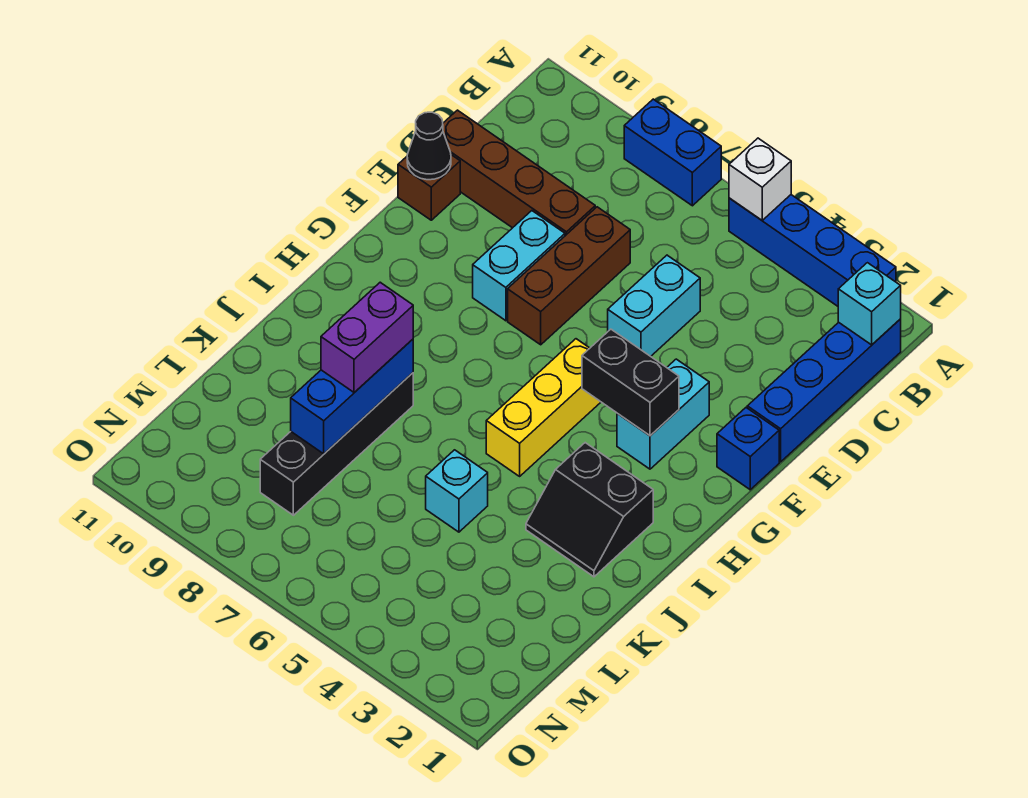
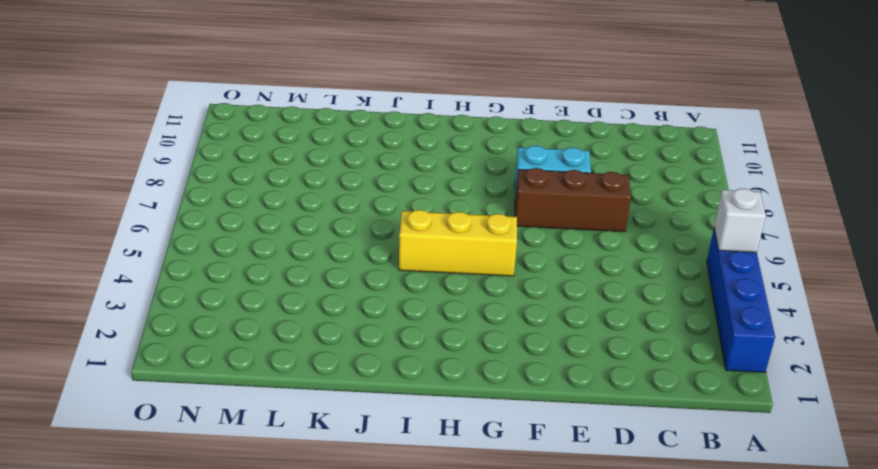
none -> blue brick A7:A8 level 1
none -> blue brick B1:E1 level 1
none -> cyan brick D5:E5 level 1

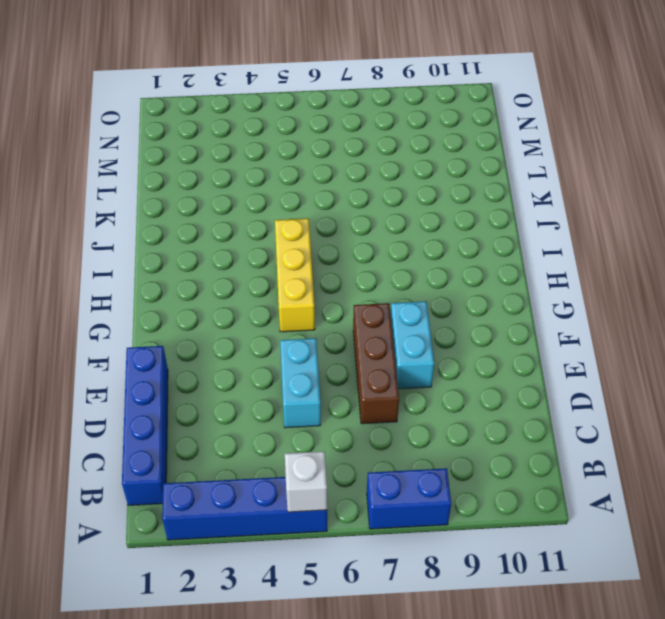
none -> brown brick D8:D11 level 1
none -> brown brick E11 level 1
none -> blue brick F1 level 1

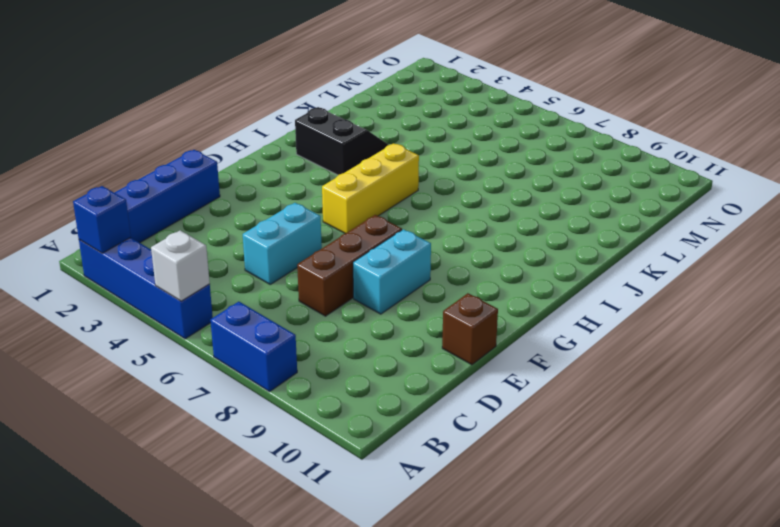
blue brick A2 level 2 -> blue brick F1 level 1
none -> brown brick D8:D11 level 1
none -> cyan brick F3:G3 level 1
none -> black brick J8:M8 level 1

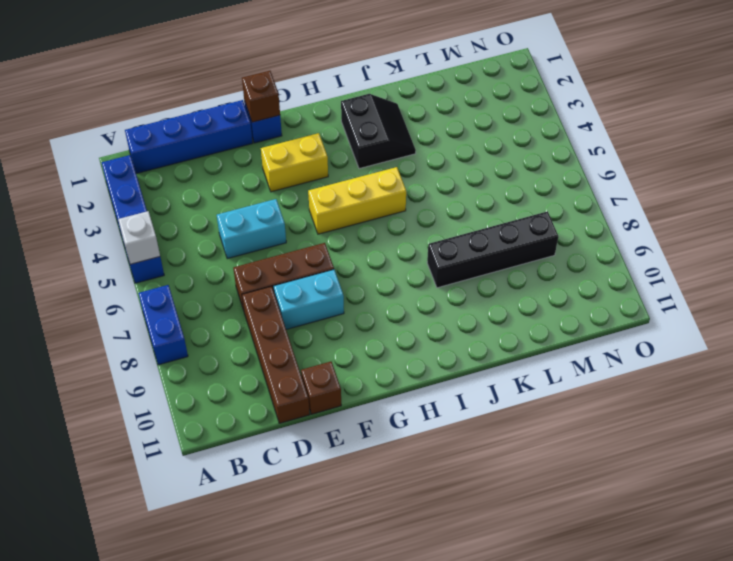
brown brick F1 level 2 -> none
yellow brick F3:G3 level 1 -> cyan brick F3:G3 level 1
none -> cyan brick K5 level 1
none -> cyan brick B1 level 2
none -> black cone E11 level 2

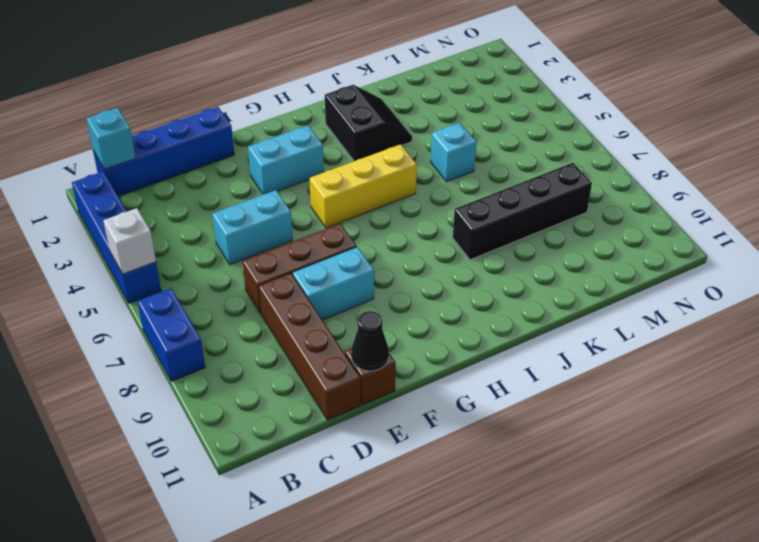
none -> blue brick F1 level 1
none -> black brick G3:G4 level 2
none -> blue brick J8:L8 level 2

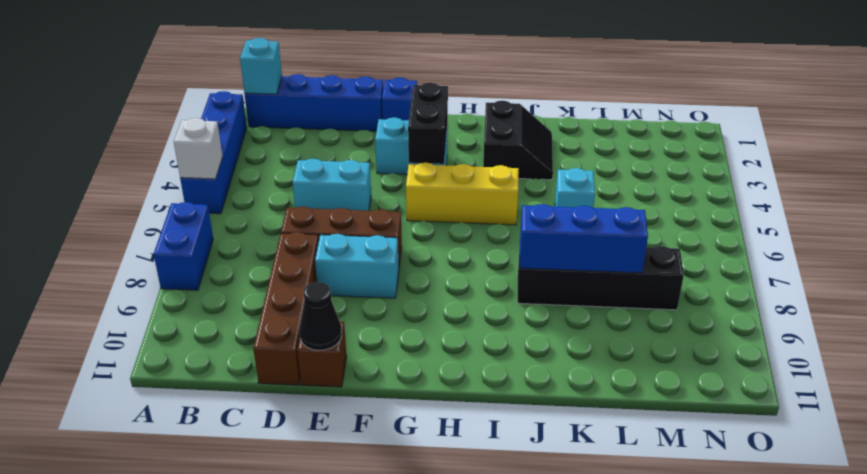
none -> purple brick J8:K8 level 3

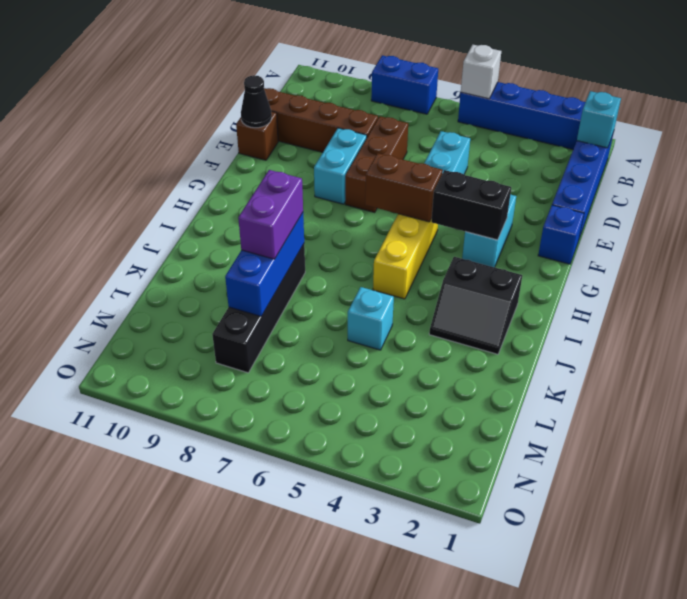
brown brick G5:G6 level 2 -> none

